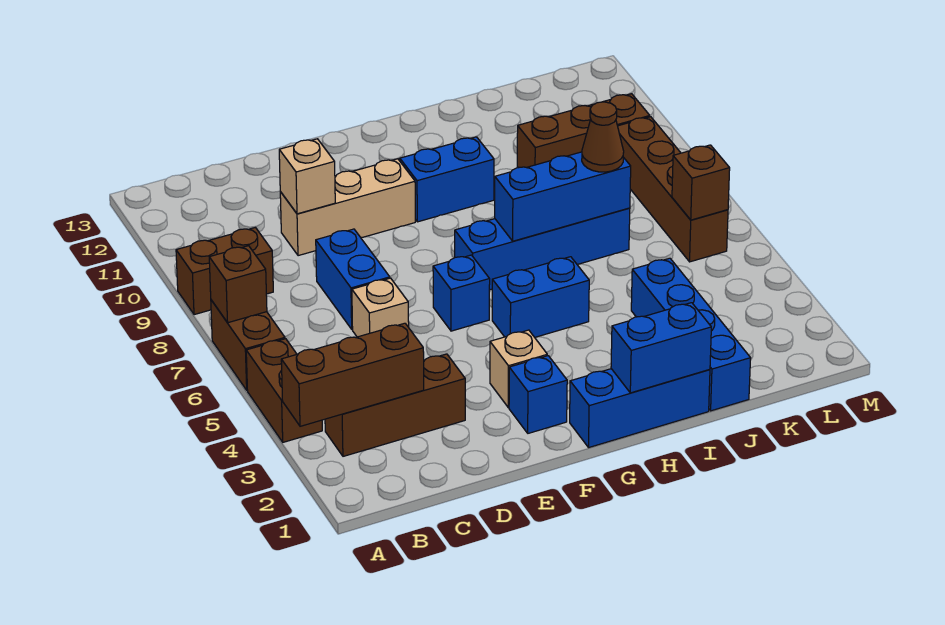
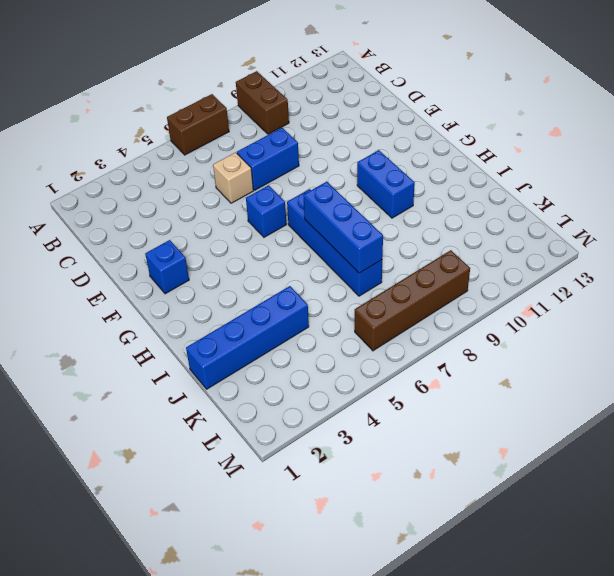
none -> brown brick A4:A5 level 1
none -> brown brick B3:D3 level 1
none -> tan brick D10:F10 level 1

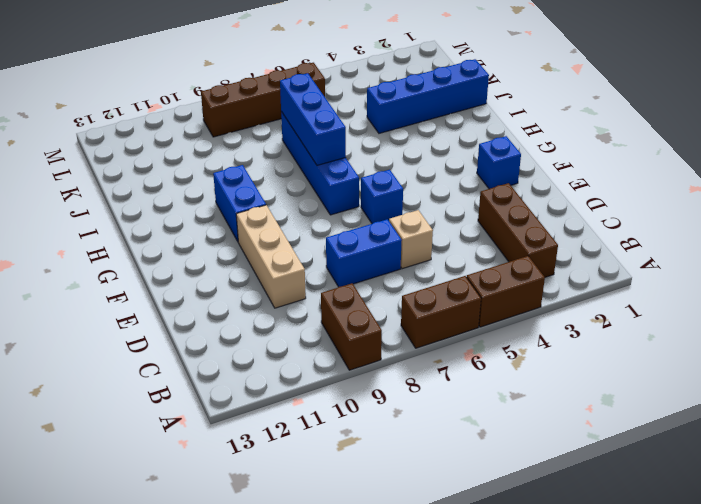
none -> tan brick F3 level 1
none -> blue brick G1:I1 level 1
none -> blue brick G5:H5 level 1

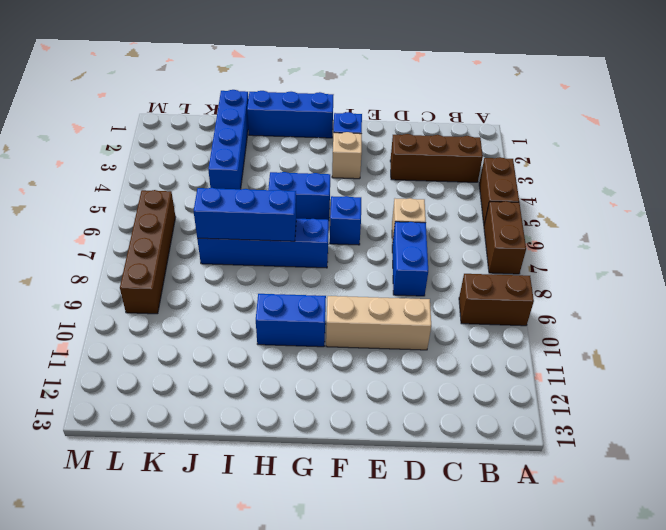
none -> brown brick J10:L10 level 1
none -> brown brick A3:C3 level 2
none -> brown brick A7 level 2

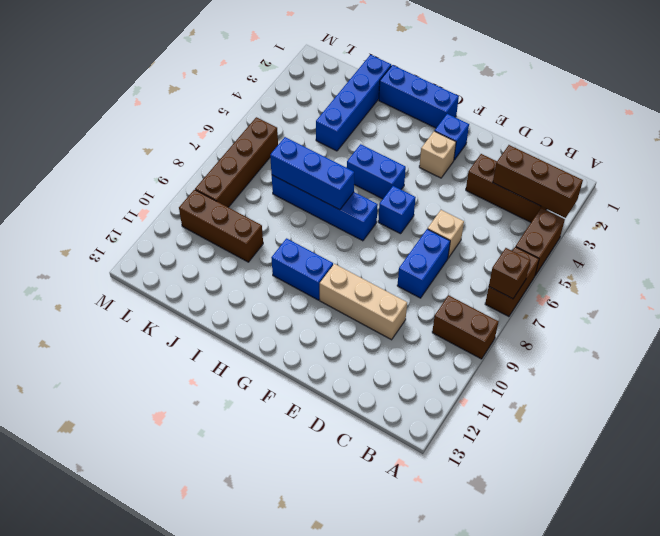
none -> tan brick D10 level 2
none -> blue brick H1:I1 level 2
none -> brown brick L6 level 2

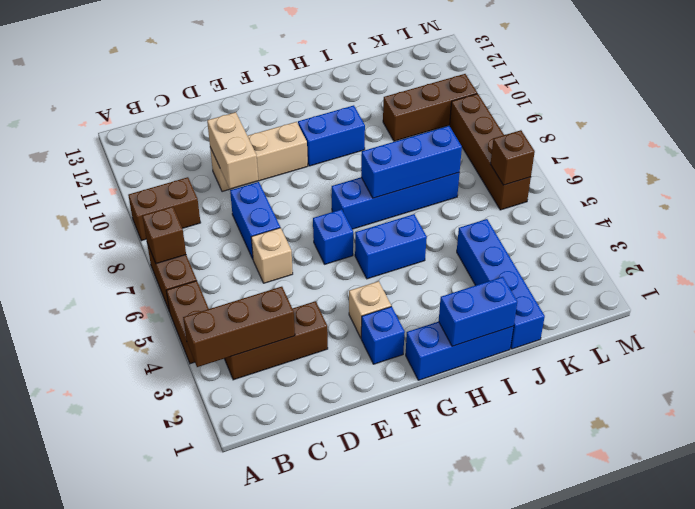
tan brick D9:D10 level 2 -> tan brick D10 level 2
none -> brown cone J7 level 3

